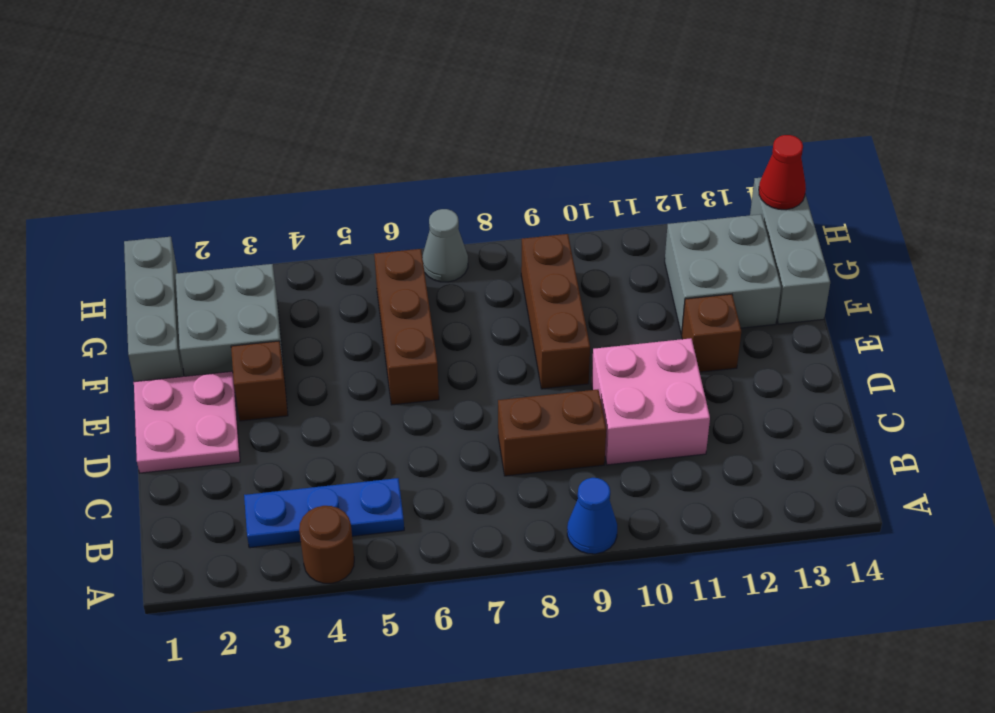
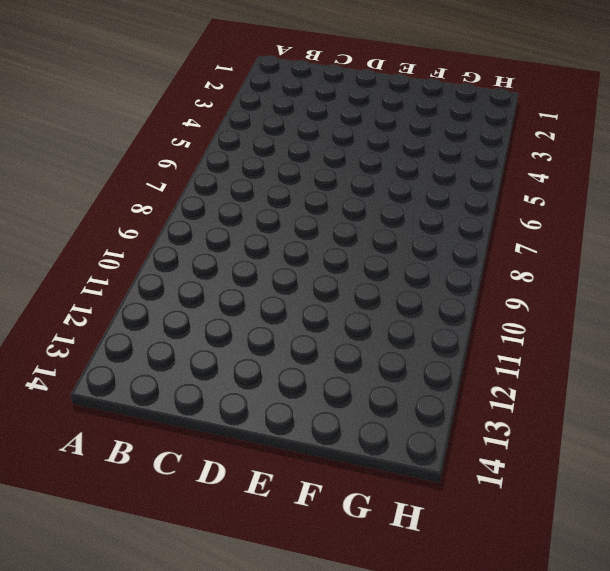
none -> brown round brick A4 level 1
none -> blue cone A9 level 1
none -> blue plate B3:B5 level 1

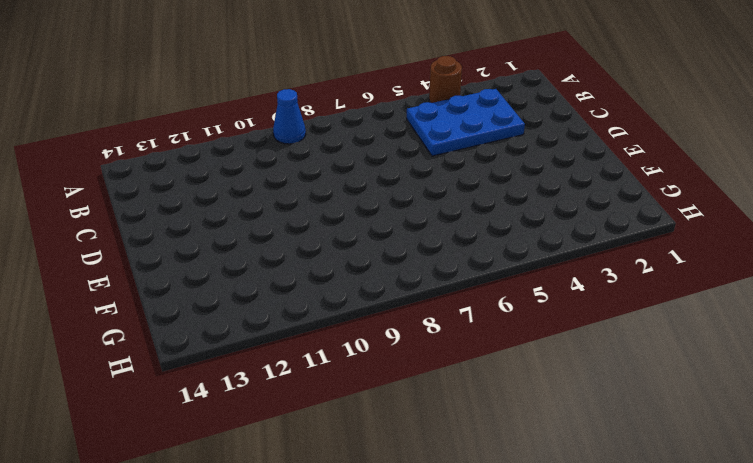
blue plate B3:C5 level 1 -> blue plate B3:B5 level 1
none -> brown brick C8:C9 level 1
none -> pink brick C10:D11 level 1
none -> pink plate D1:E2 level 1

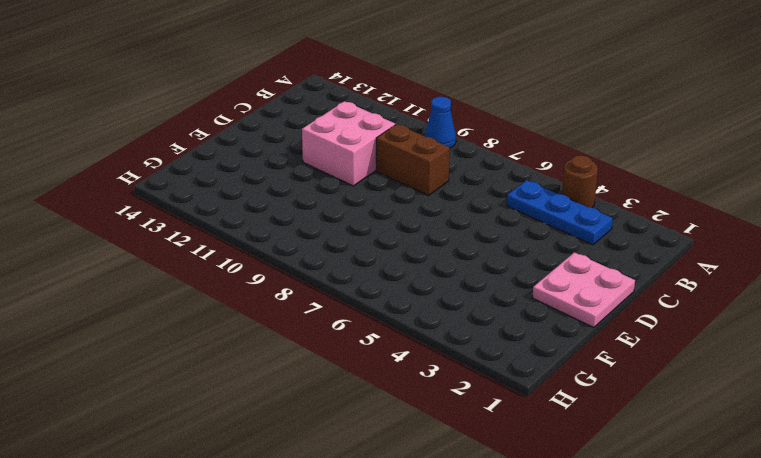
none -> brown brick E3 level 1
none -> brown brick E6:G6 level 1
none -> brown brick E9:G9 level 1

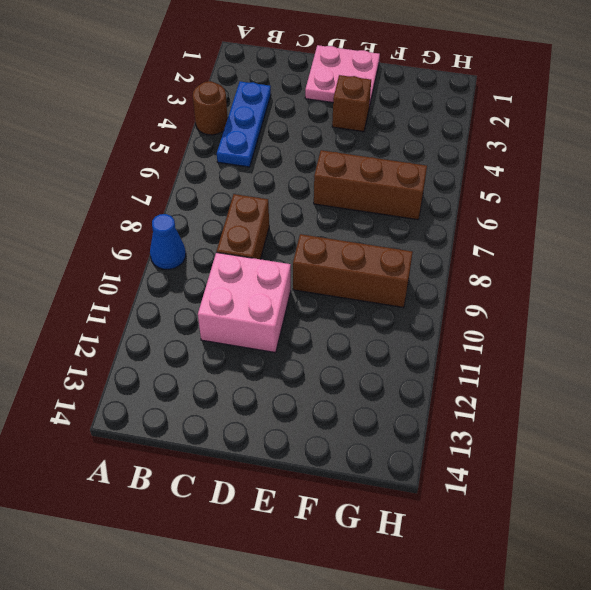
none -> brown brick E12 level 1
none -> grey brick F1:H1 level 1
none -> grey brick F2:G3 level 1

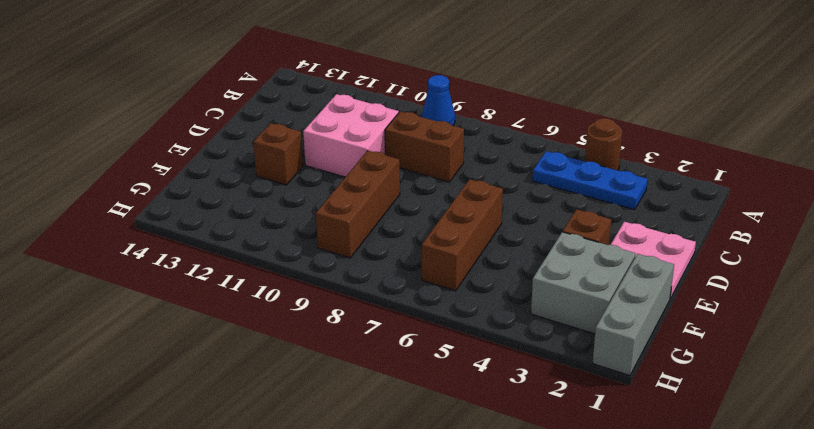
none -> grey brick F12:G13 level 1
none -> grey brick F14:H14 level 1
none -> grey cone H7 level 1

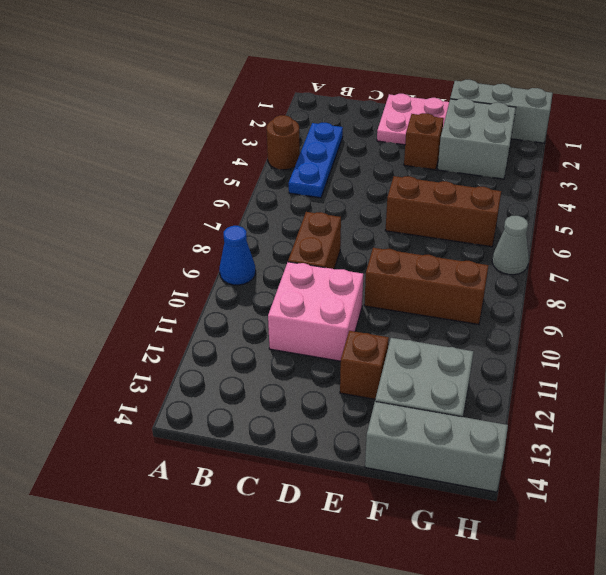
none -> red cone H14 level 2

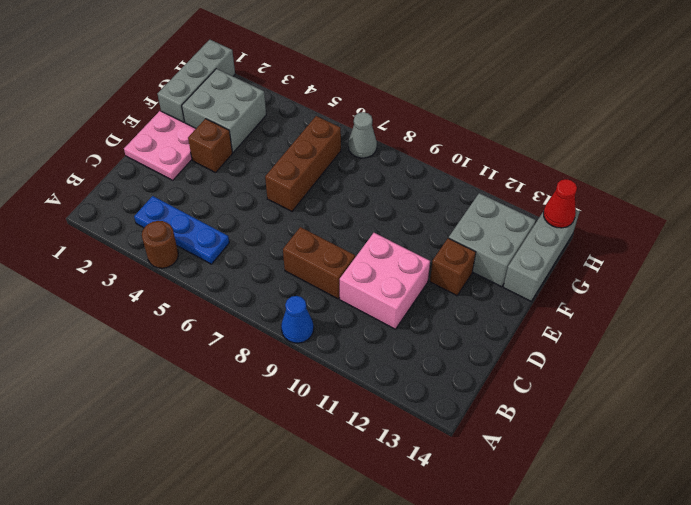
none -> brown brick E9:G9 level 1

